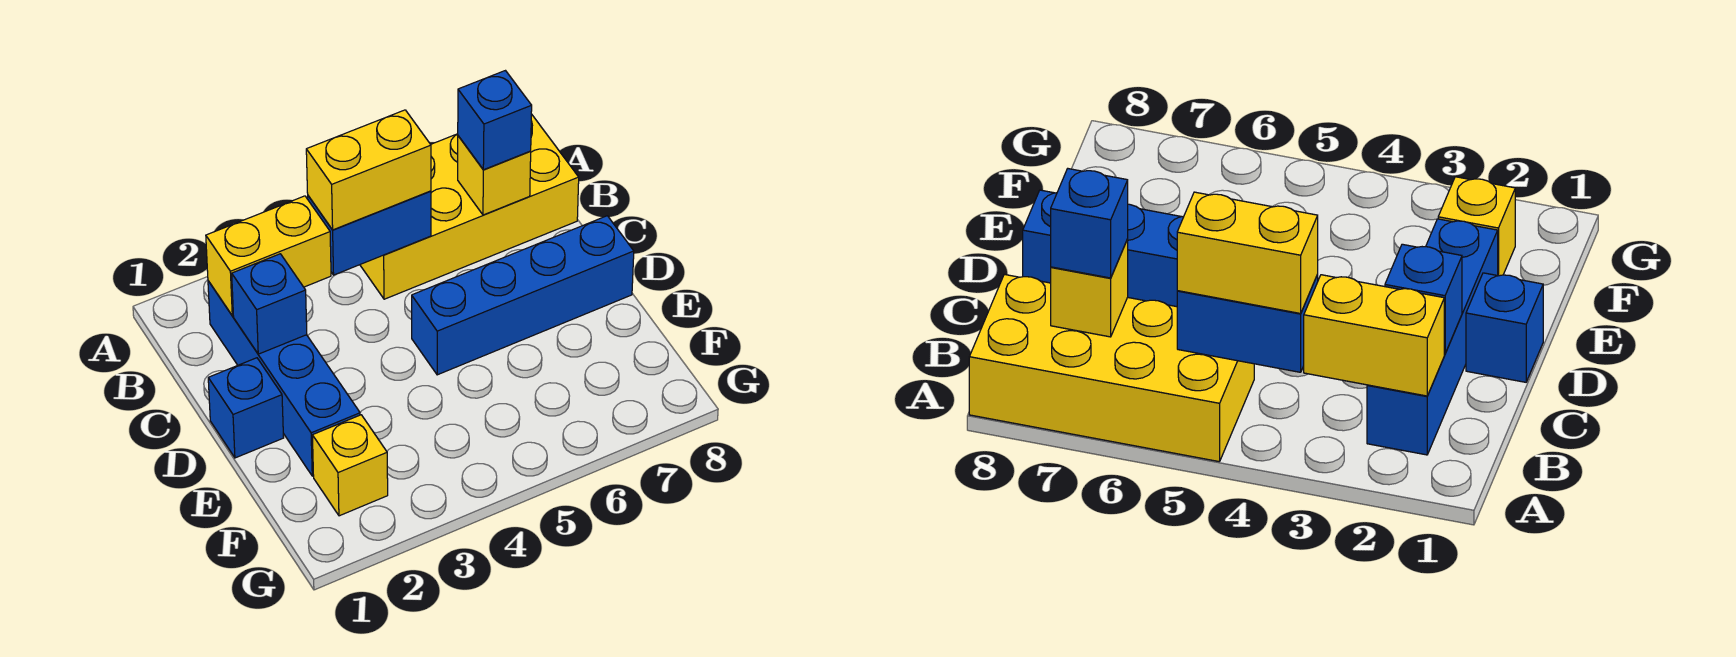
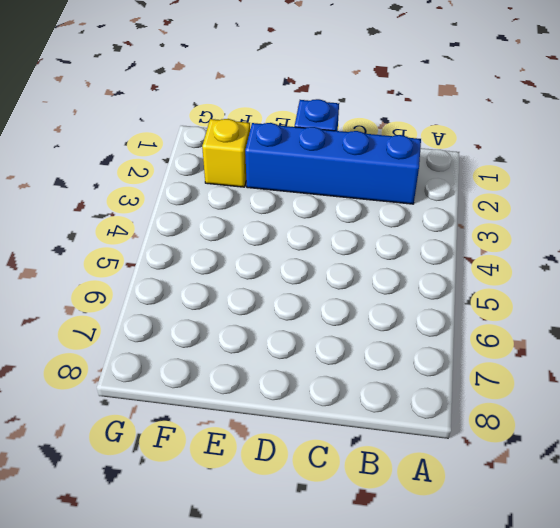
none -> yellow brick A5:B8 level 1
none -> blue brick D5:D8 level 1

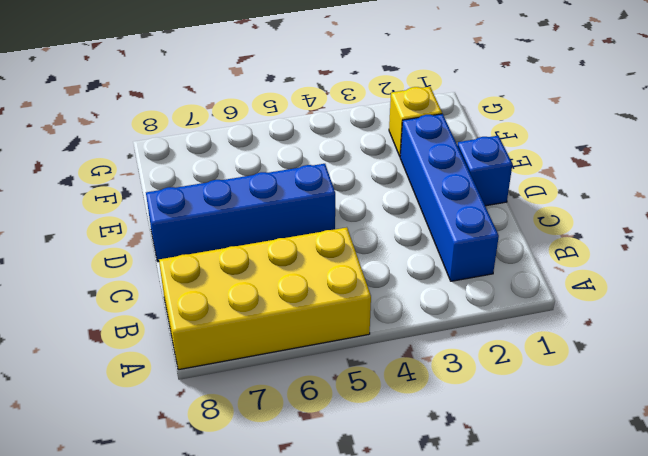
none -> yellow brick B2:B3 level 2
none -> blue brick B4:B5 level 2

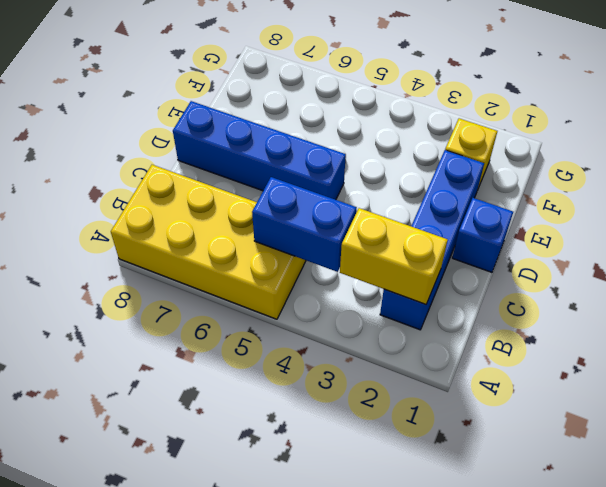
none -> yellow brick B7 level 2
none -> blue brick C2 level 2

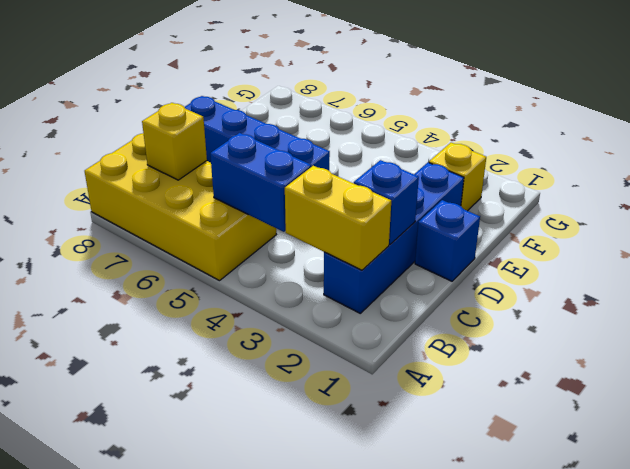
none -> yellow brick B4:B5 level 3
none -> blue brick B7 level 3

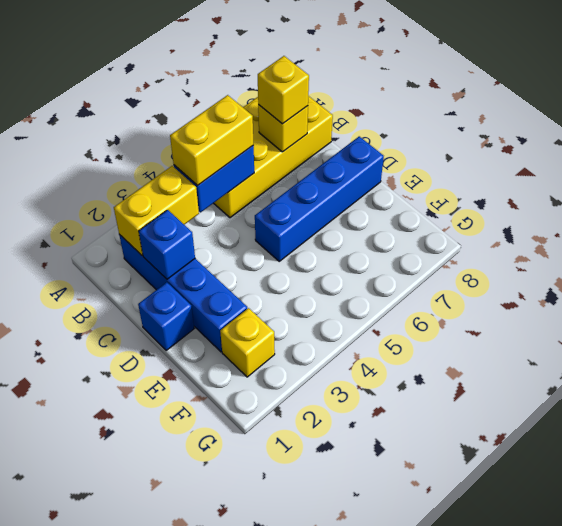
yellow brick B7 level 3 -> blue brick B7 level 3

